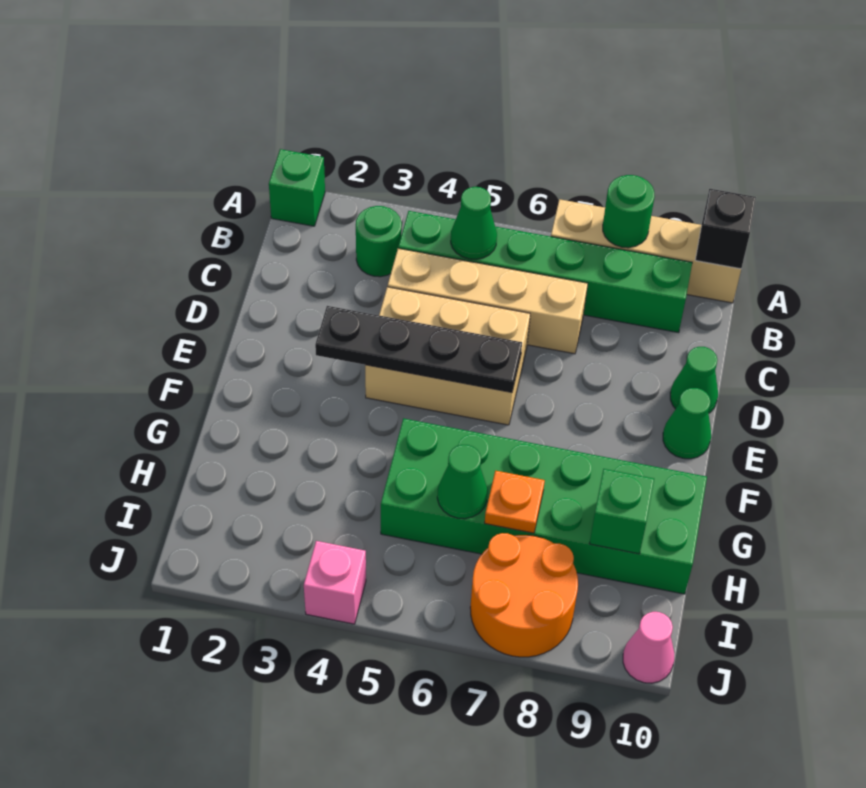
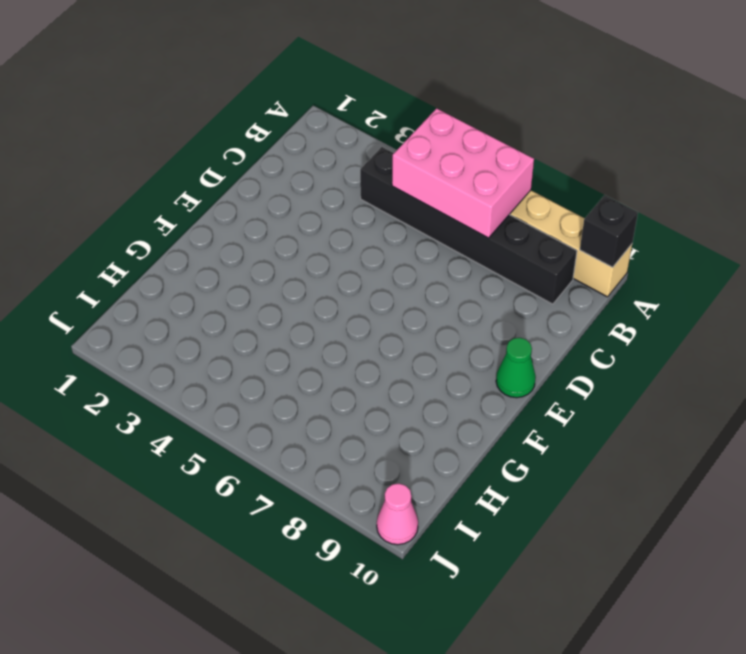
pink brick A5:B7 level 2 -> green cone B5 level 2
black brick B4:B9 level 1 -> green brick B4:B9 level 1
none -> green brick A1 level 1
none -> green round brick B3 level 1
none -> tan brick C4:C7 level 1

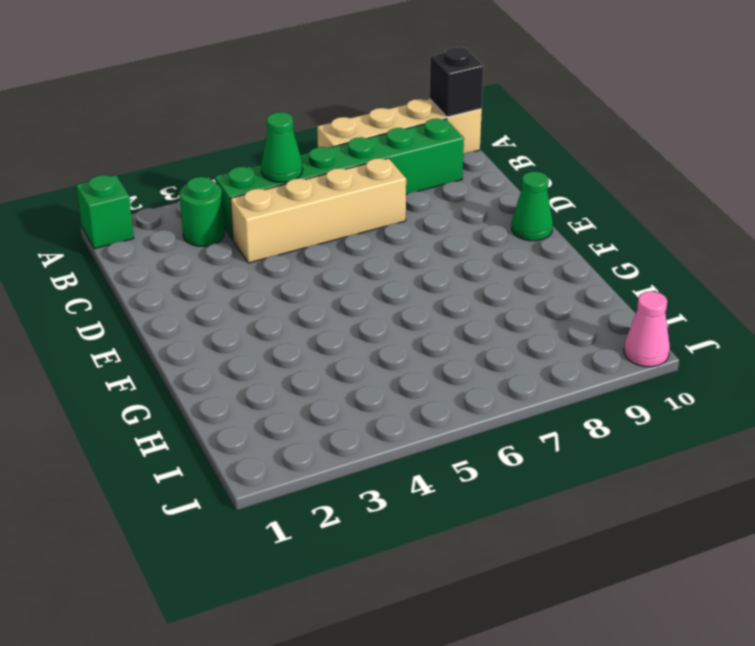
none -> tan brick D4:E6 level 1
none -> green cone D10 level 1
none -> green brick G5:H10 level 1

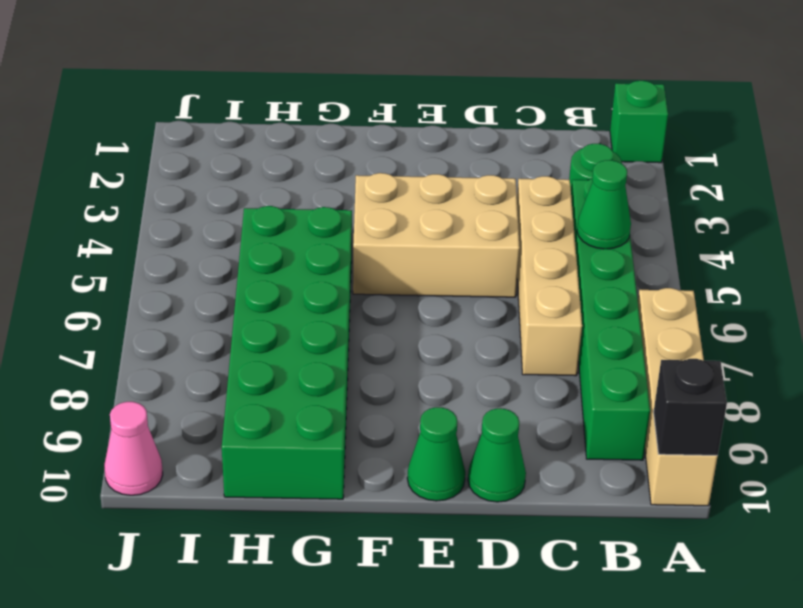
tan brick D4:F5 level 1 -> tan brick D4:E6 level 1
none -> orange round brick I7:J8 level 1
none -> pink brick J4 level 1
none -> green round brick A8 level 2

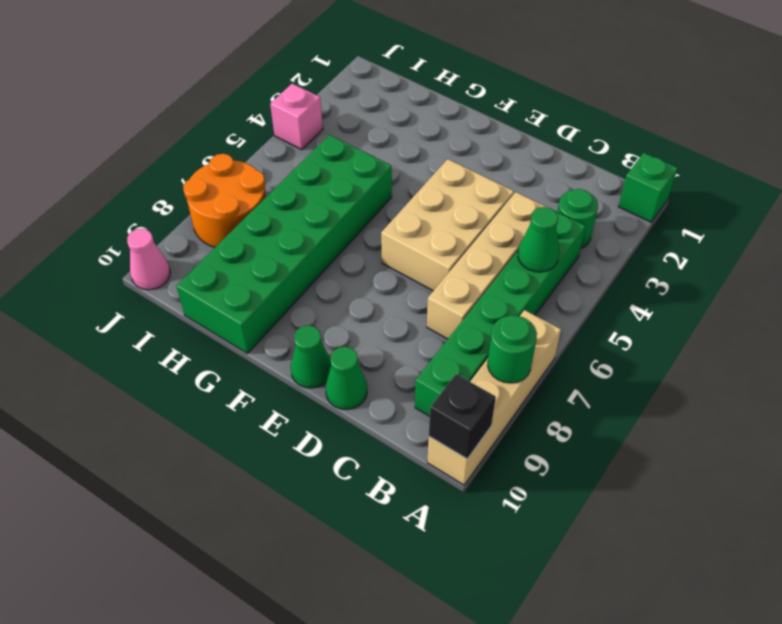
none -> black plate E3:E6 level 2
none -> green cone H6 level 2
none -> orange plate H7 level 2

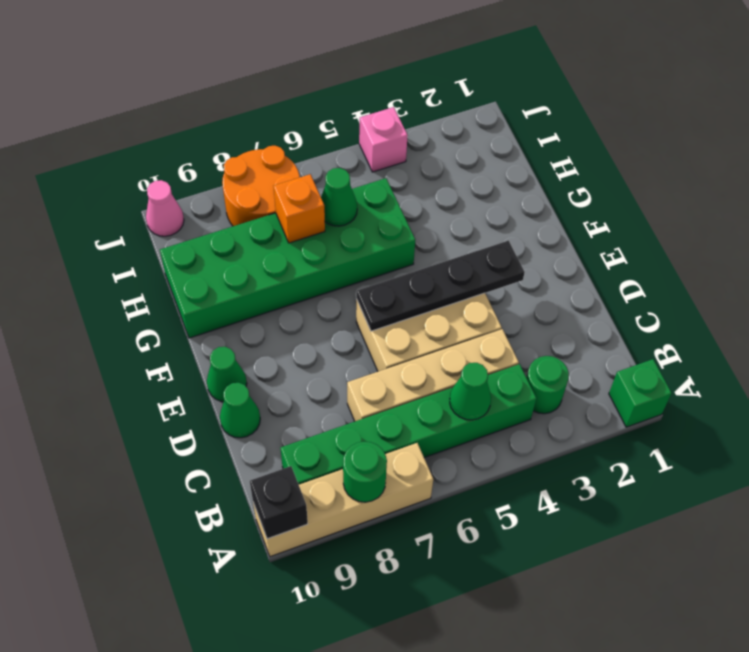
orange brick H7 level 2 -> orange plate H7 level 2
none -> green brick H9 level 2

